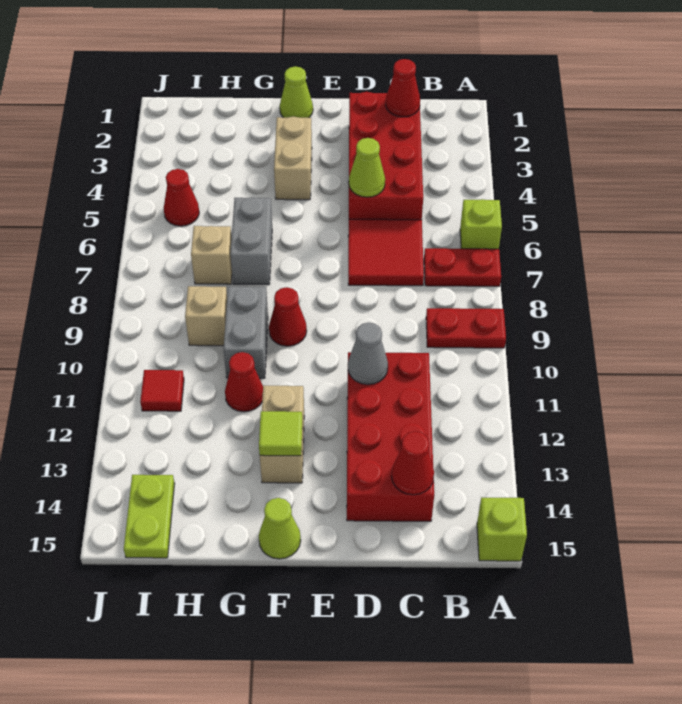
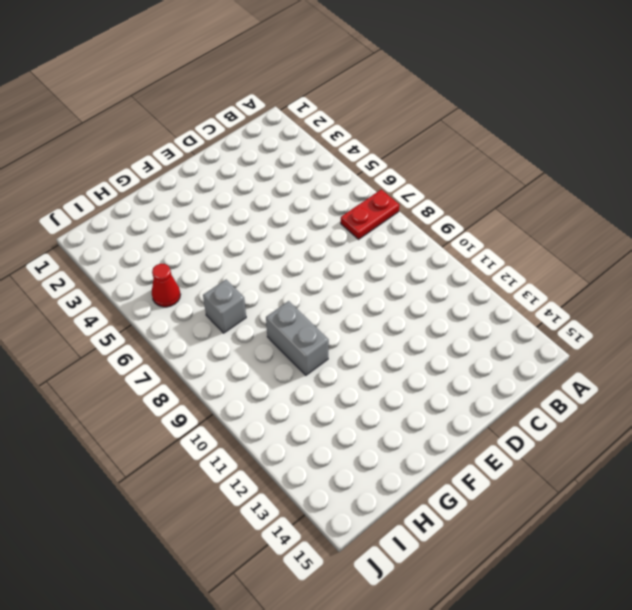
grey brick H7 level 1 -> tan brick H7 level 1
none -> lime brick A6 level 1
none -> red plate A9:B9 level 1
none -> lime brick A15 level 1

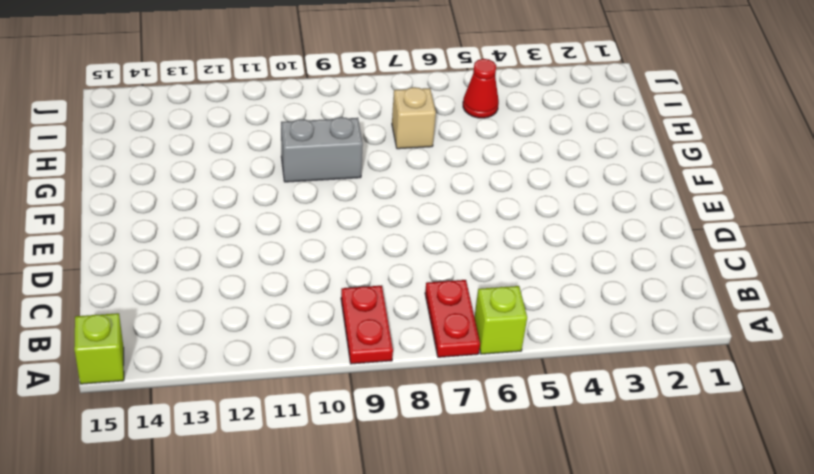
none -> red brick C2:D5 level 1
none -> red tile C6:D7 level 1
none -> red brick C11:D14 level 1

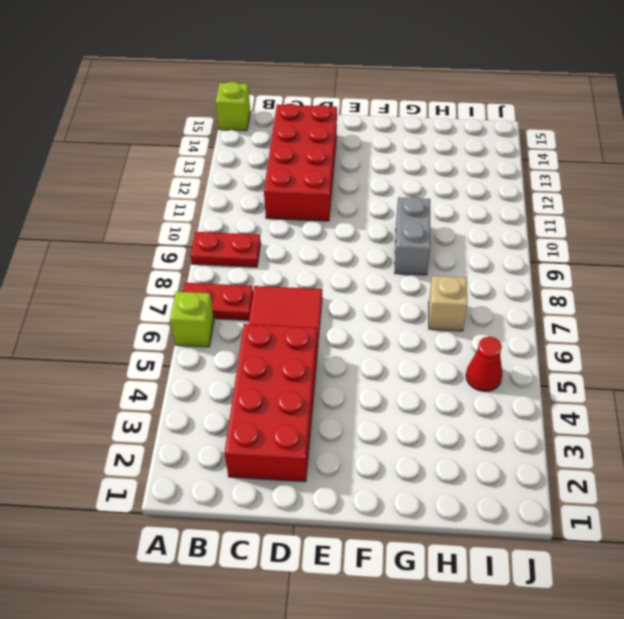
none -> lime cone F1 level 1
none -> tan brick F3:F4 level 1
none -> red cone F9 level 1

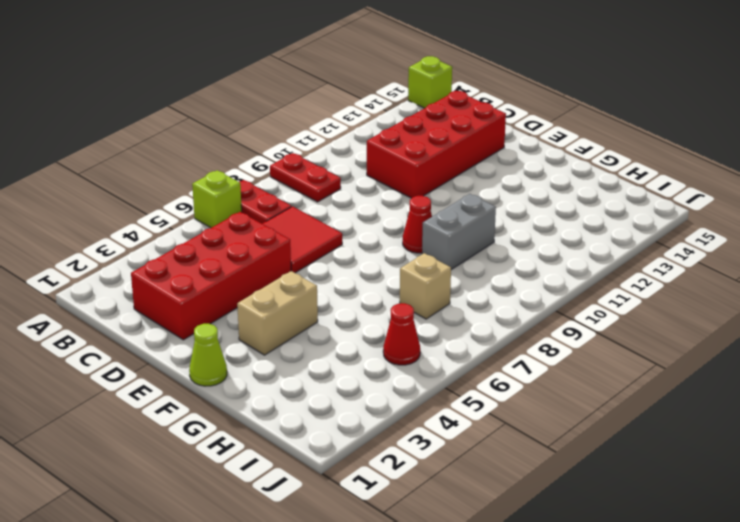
none -> tan brick F12:F13 level 1
none -> lime cone F15 level 1
none -> grey brick G6:G7 level 1

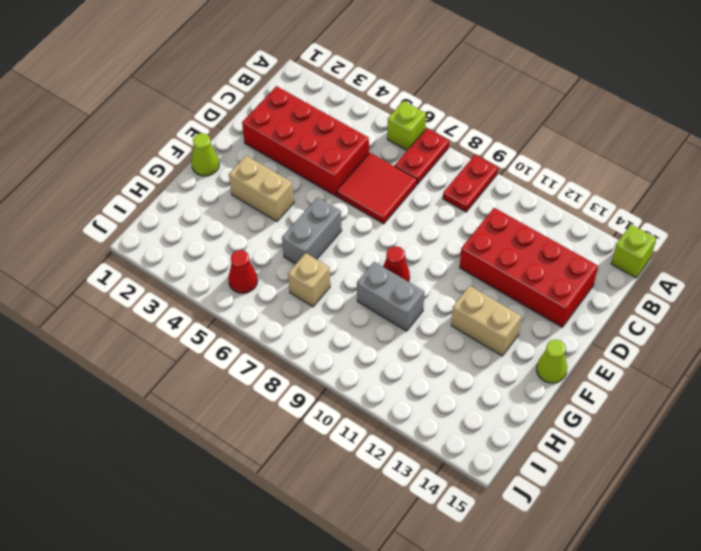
grey brick F6:G6 level 1 -> grey brick G6:G7 level 1
none -> red cone G11 level 1
none -> tan brick H9 level 1
none -> red tile I11 level 1

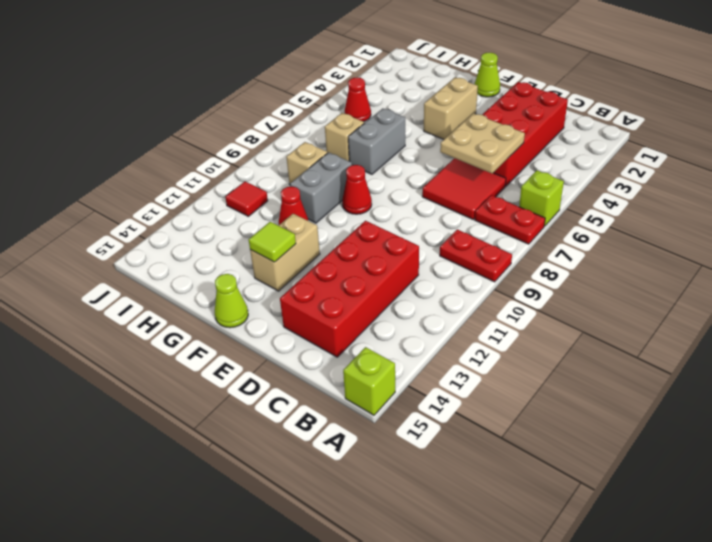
tan plate C5:D6 level 2 -> lime cone D5 level 2
none -> lime plate I14:I15 level 1
none -> red cone C2 level 2
none -> red cone C14 level 2

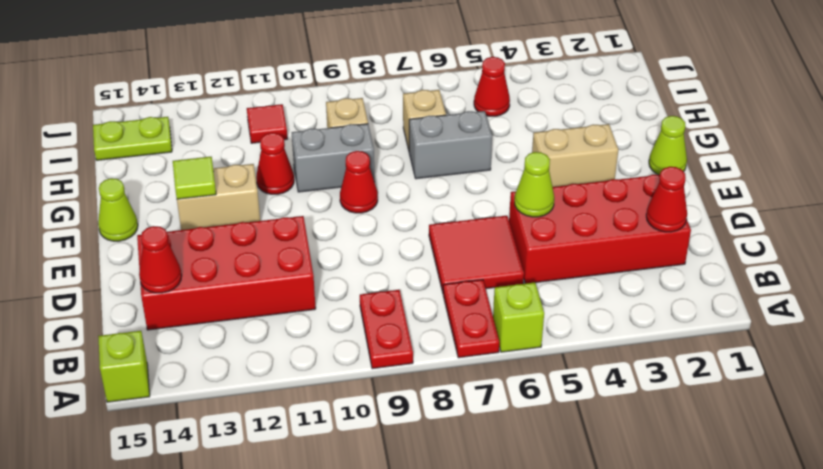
none -> grey cone D11 level 2

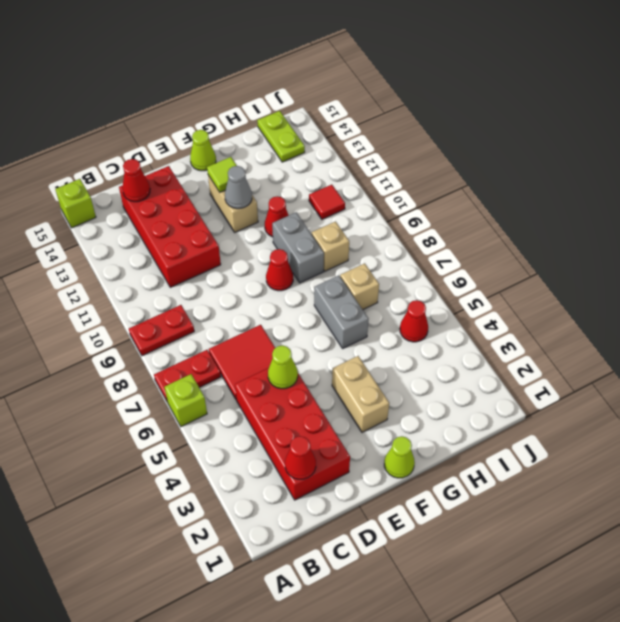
grey cone F12 level 2 -> grey cone D11 level 2

